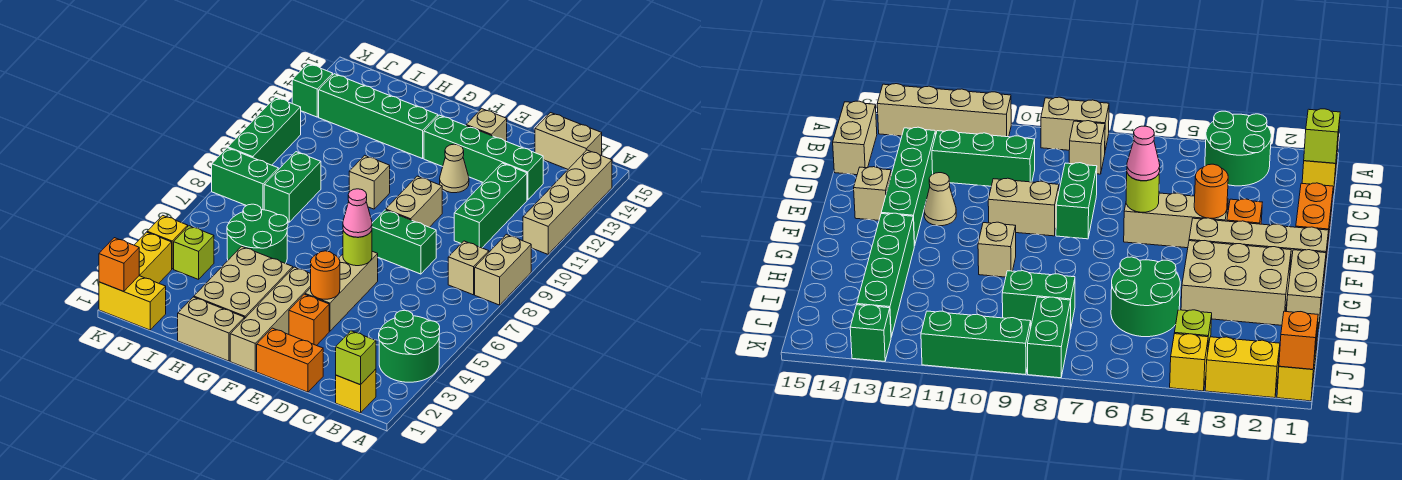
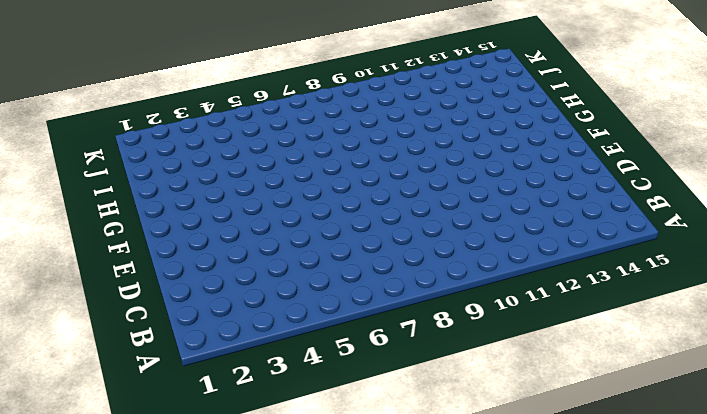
none -> green round brick A3:B4 level 1
none -> tan brick A8:A9 level 1
none -> tan brick A11:A14 level 1
none -> yellow brick B1 level 1

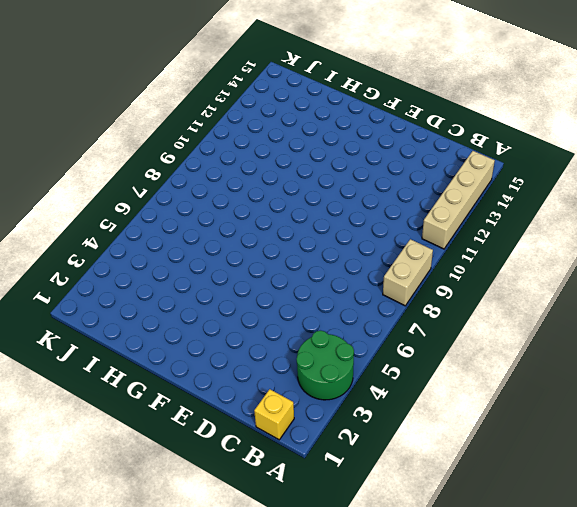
none -> tan brick B8 level 1
none -> tan brick B15:C15 level 1
none -> green brick C10:C12 level 1
none -> green brick C13:F13 level 1

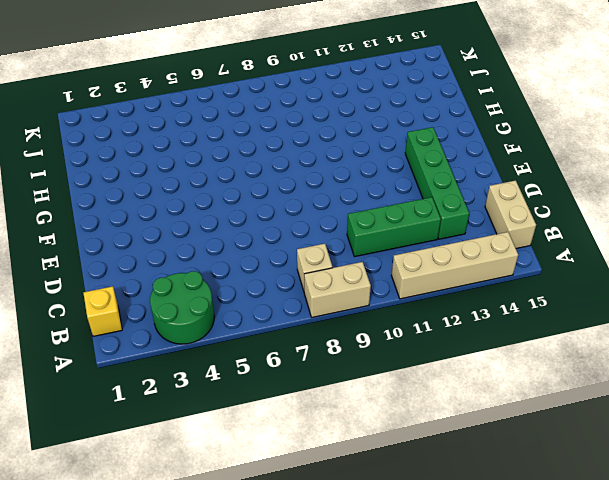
none -> orange brick D1:E1 level 1
none -> green brick D8:E8 level 1
none -> orange brick E3 level 1
none -> tan brick E4:E6 level 1

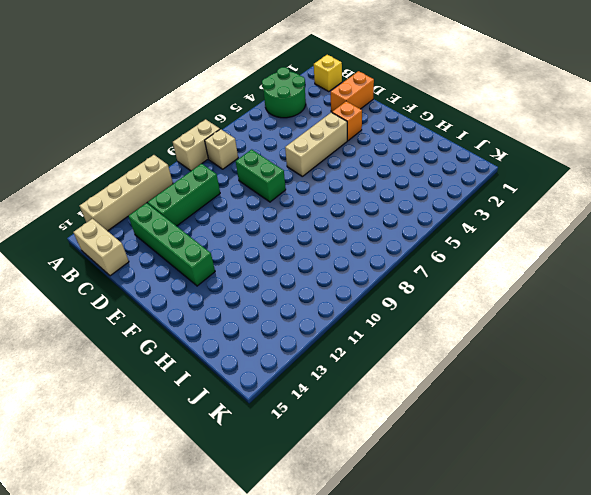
orange brick D1:D2 level 1 -> orange brick D1:E1 level 1
none -> tan brick E9:E10 level 1
none -> tan cone E12 level 1
none -> tan brick E14 level 1
none -> tan brick F1:F4 level 1

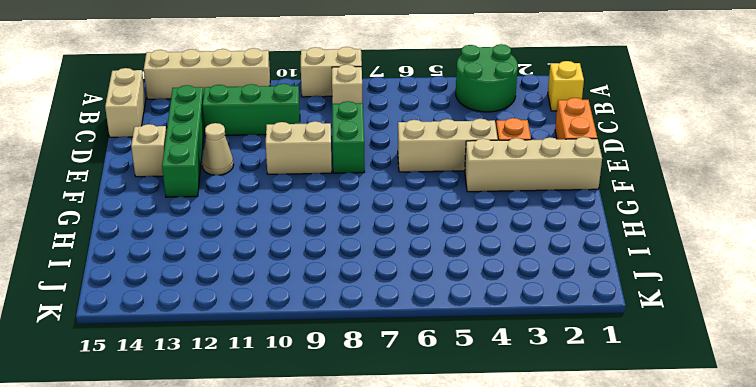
none -> tan brick G1:H1 level 1
none -> tan brick G2:H4 level 1
none -> tan brick G10 level 1
none -> green brick G13:J13 level 1

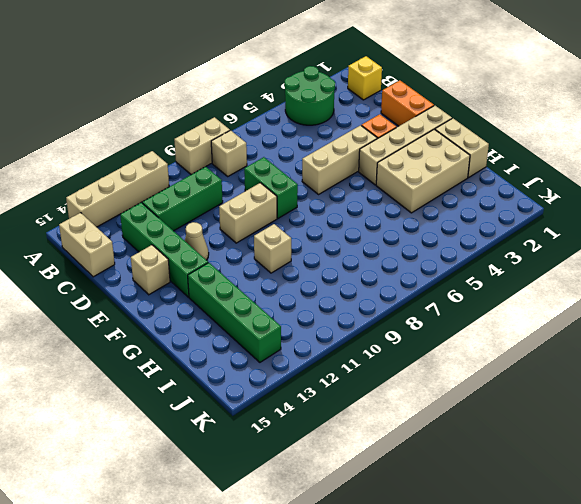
none -> green round brick H5:I6 level 1
none -> green brick I8:I9 level 1
none -> yellow brick J1:K1 level 1
none -> lime brick J4 level 1

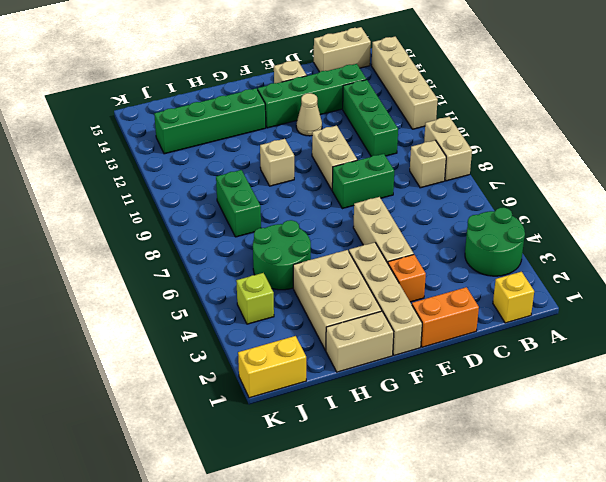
none -> green brick J8:K8 level 1
none -> yellow brick K2:K3 level 1
none -> yellow brick K4 level 1
none -> green brick K9:K11 level 1

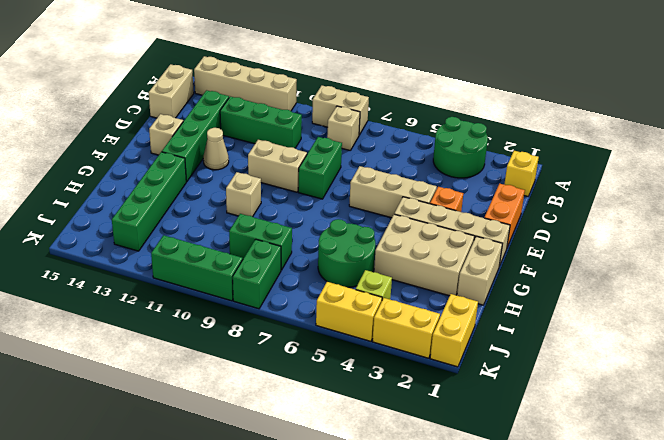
yellow brick K4:K5 level 1 -> yellow brick K4 level 1
none -> green brick K13 level 1
none -> lime brick B1 level 2
none -> orange round brick E4 level 2
none -> lime round brick E6 level 2

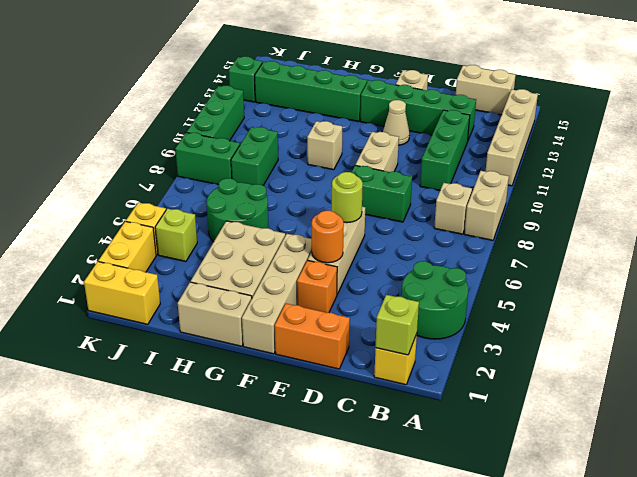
none -> orange brick K1 level 2
none -> pink cone E6 level 3

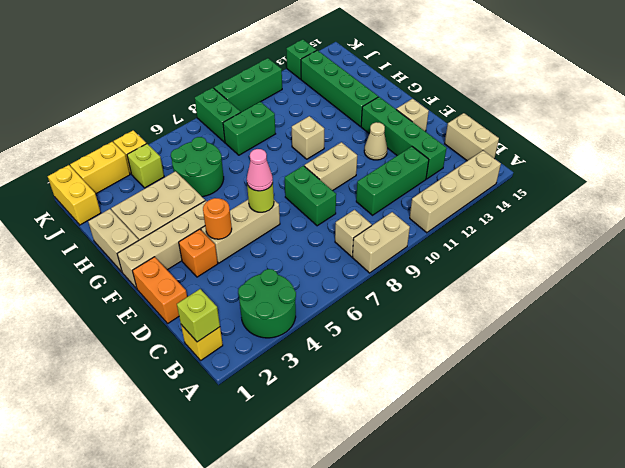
none -> orange brick K1 level 2

